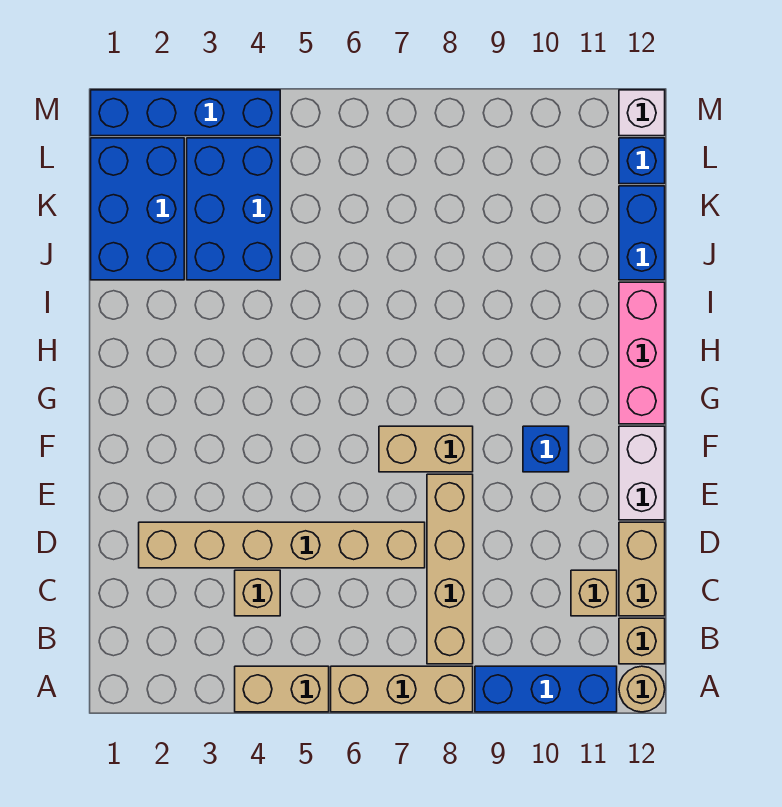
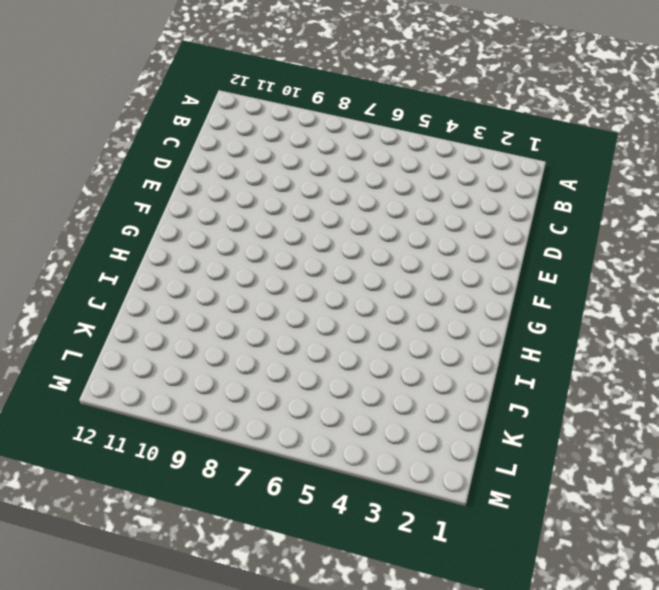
none -> tan brick A4:A5 level 1
none -> tan brick A6:A8 level 1
none -> blue brick A9:A11 level 1

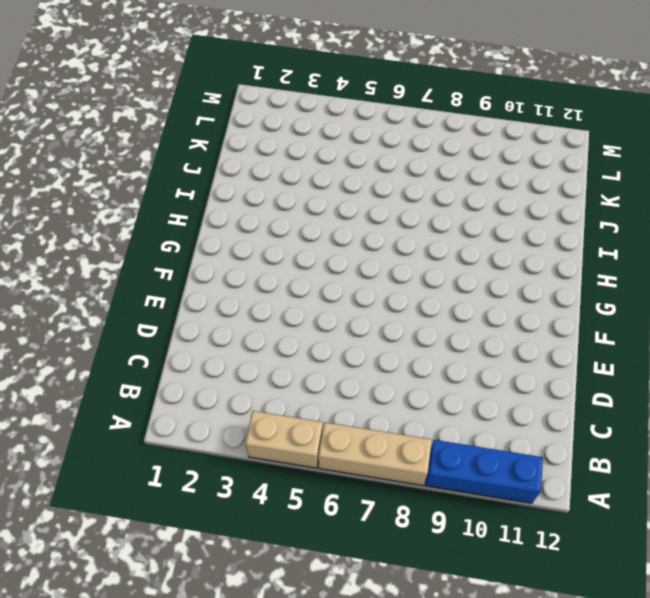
none -> tan round brick A12 level 1
none -> tan brick B8:E8 level 1
none -> tan brick B12 level 1

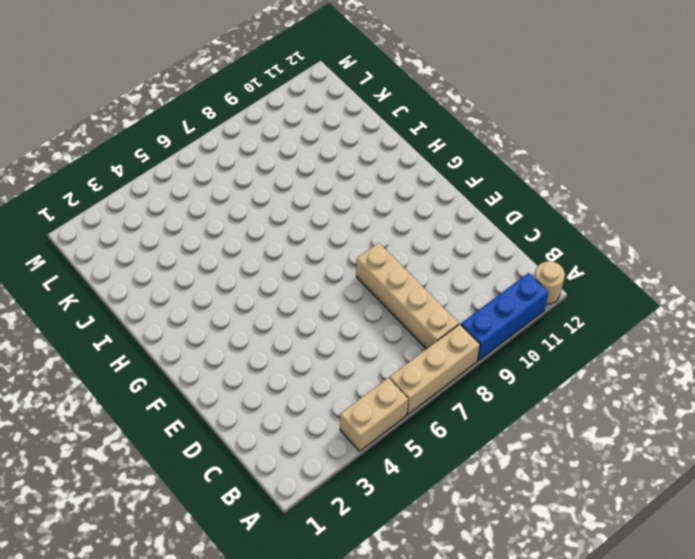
none -> tan brick B12 level 1
none -> tan brick C4 level 1
none -> tan brick C11 level 1

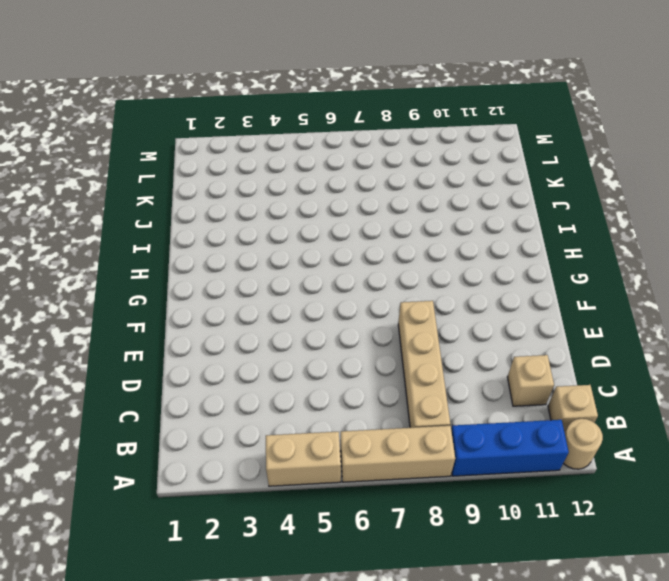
none -> tan brick C4 level 1
none -> tan brick C12:D12 level 1
none -> tan brick D2:D7 level 1

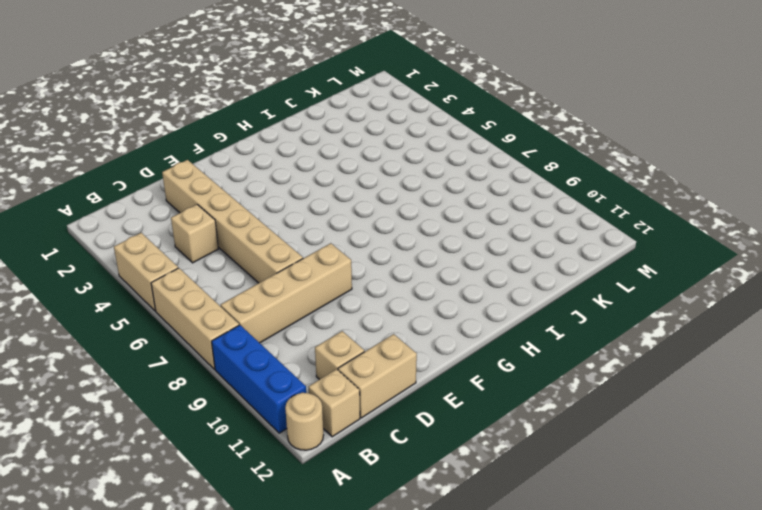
none -> white brick E12:F12 level 1
none -> tan brick F7:F8 level 1
none -> blue brick F10 level 1

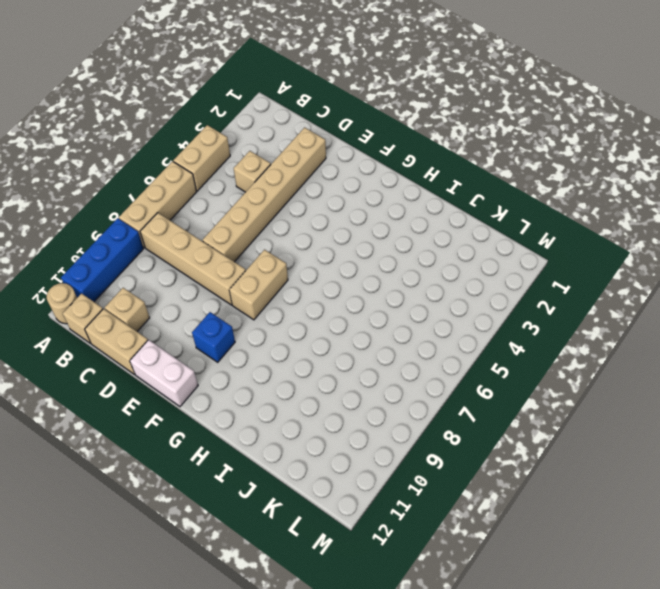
none -> pink brick G12:I12 level 1
none -> blue brick J1:L2 level 1
none -> blue brick J3:L4 level 1

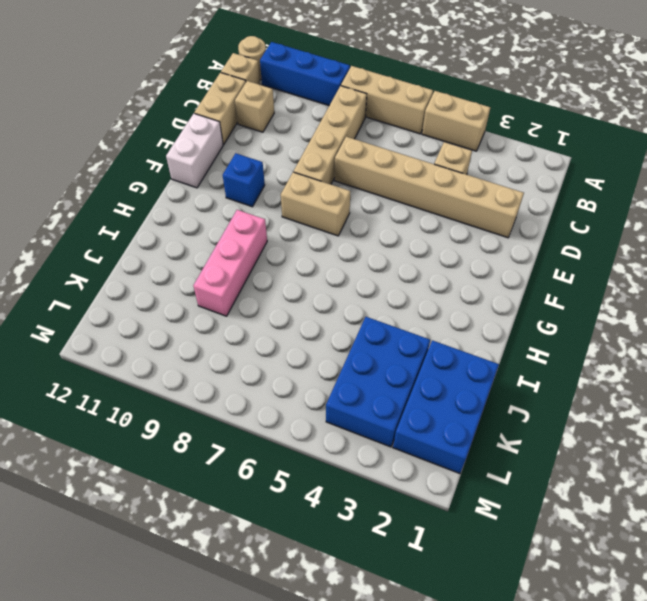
pink brick H9:J9 level 1 -> pink brick G12:I12 level 1
none -> blue brick J12:K12 level 1
none -> blue brick L12 level 1
none -> blue brick M1:M4 level 1

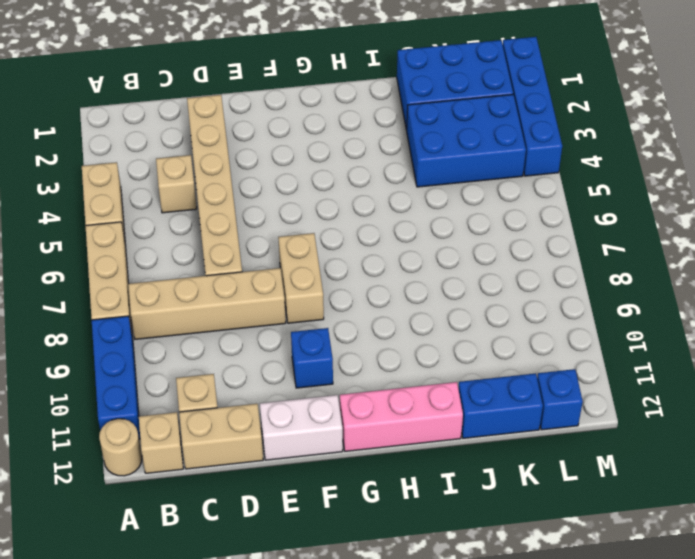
none -> white brick M12 level 1

